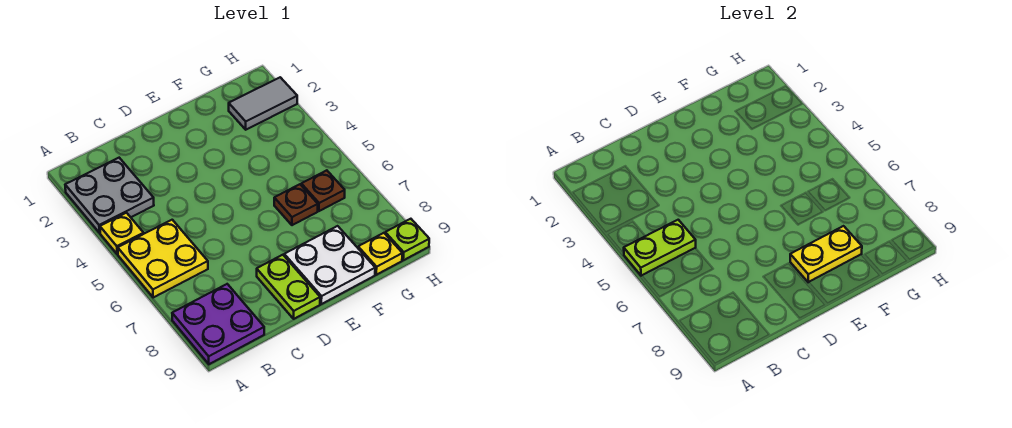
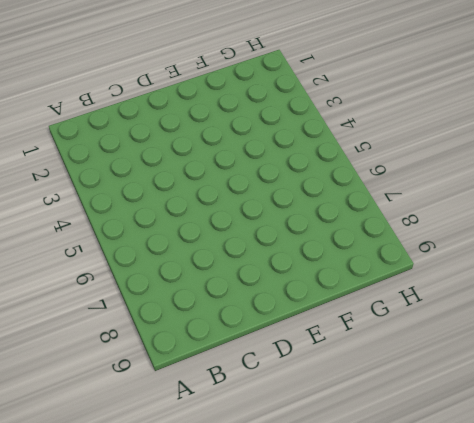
none -> grey plate A2:B3 level 1
none -> yellow plate A4 level 1
none -> yellow plate A5:B6 level 1

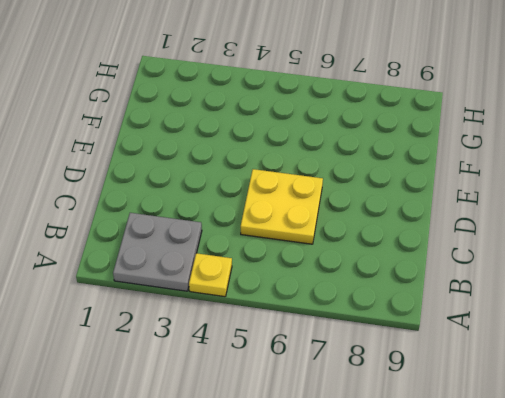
yellow plate C5:D6 level 1 -> yellow plate A5:B6 level 1
none -> purple plate A8:B9 level 1
none -> lime plate D8:D9 level 1
none -> white plate E8:F9 level 1

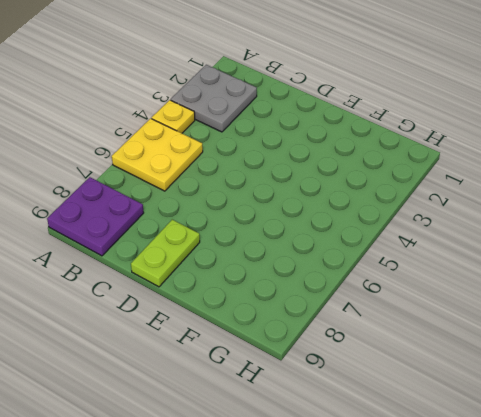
none -> white plate E8:F9 level 1
none -> brown plate F6 level 1
none -> grey tile G2:H2 level 1

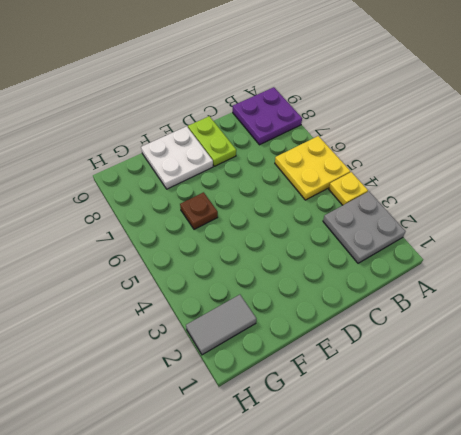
none -> brown plate G6 level 1
none -> yellow plate G9 level 1
none -> lime plate H9 level 1

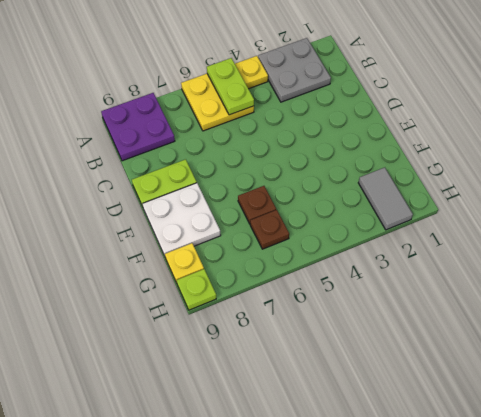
none -> yellow plate E8:F8 level 2

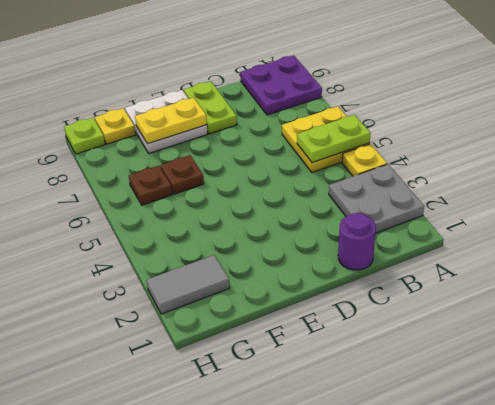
purple round brick C1 level 1 -> none

